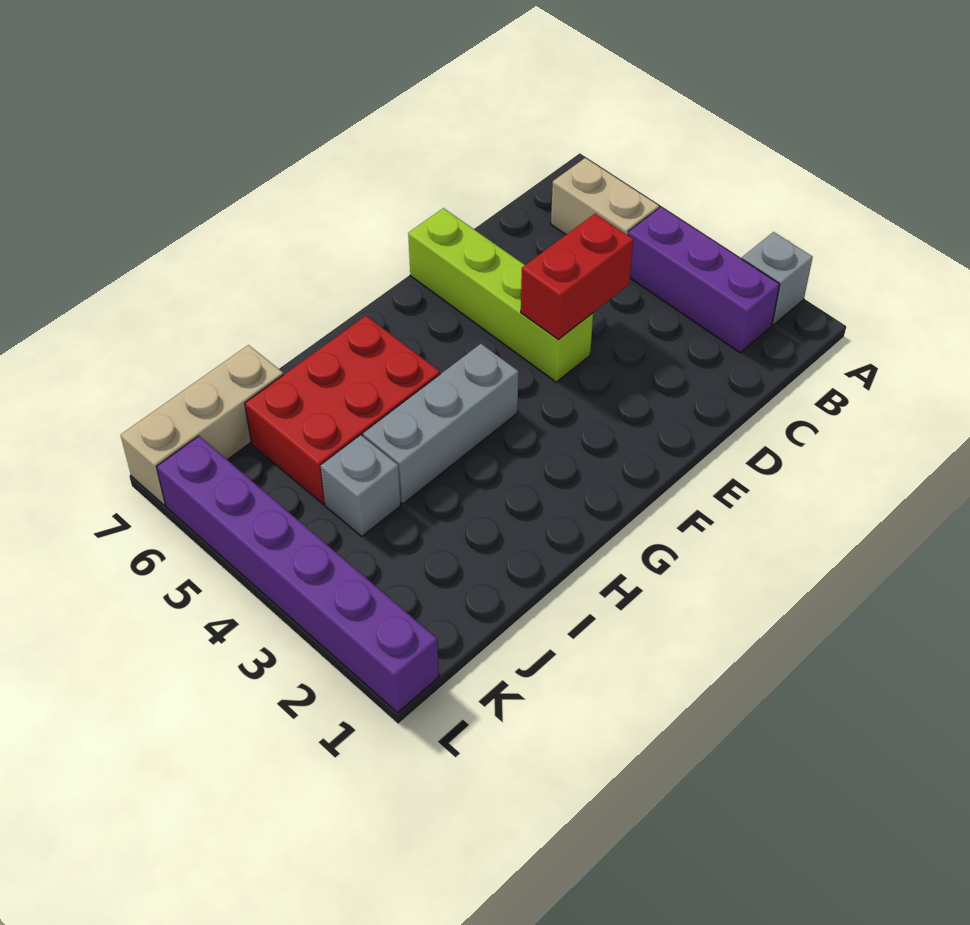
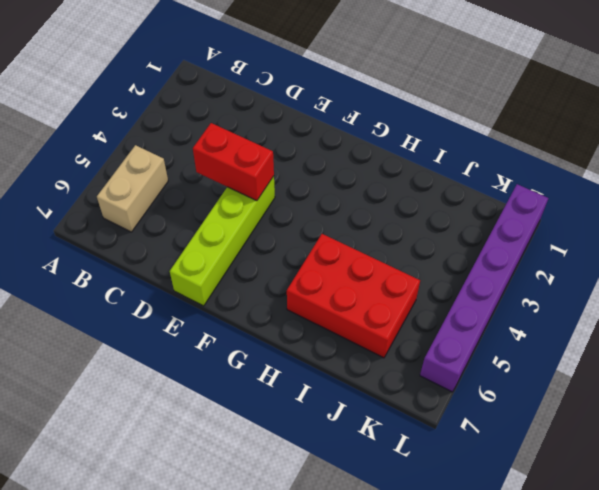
none -> grey brick A2 level 1
none -> purple brick B2:B4 level 1

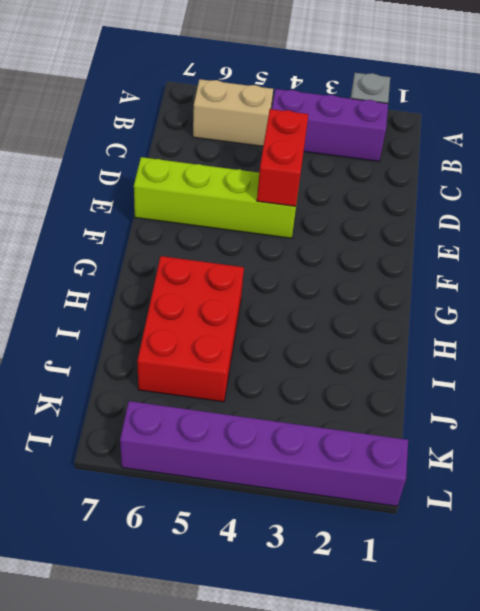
none -> grey brick G4:I4 level 1
none -> grey brick J4 level 1

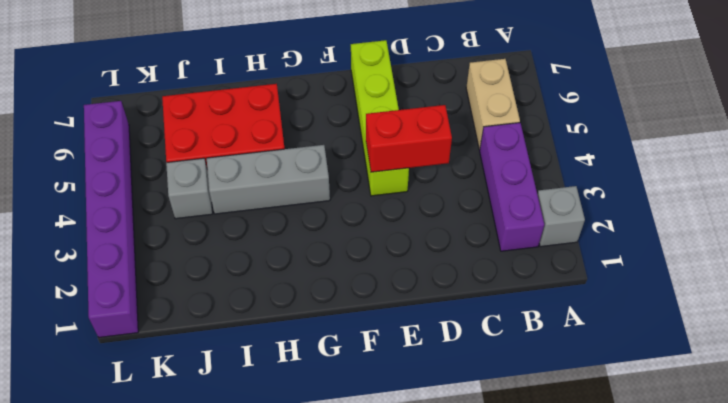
none -> tan brick J7:L7 level 1

